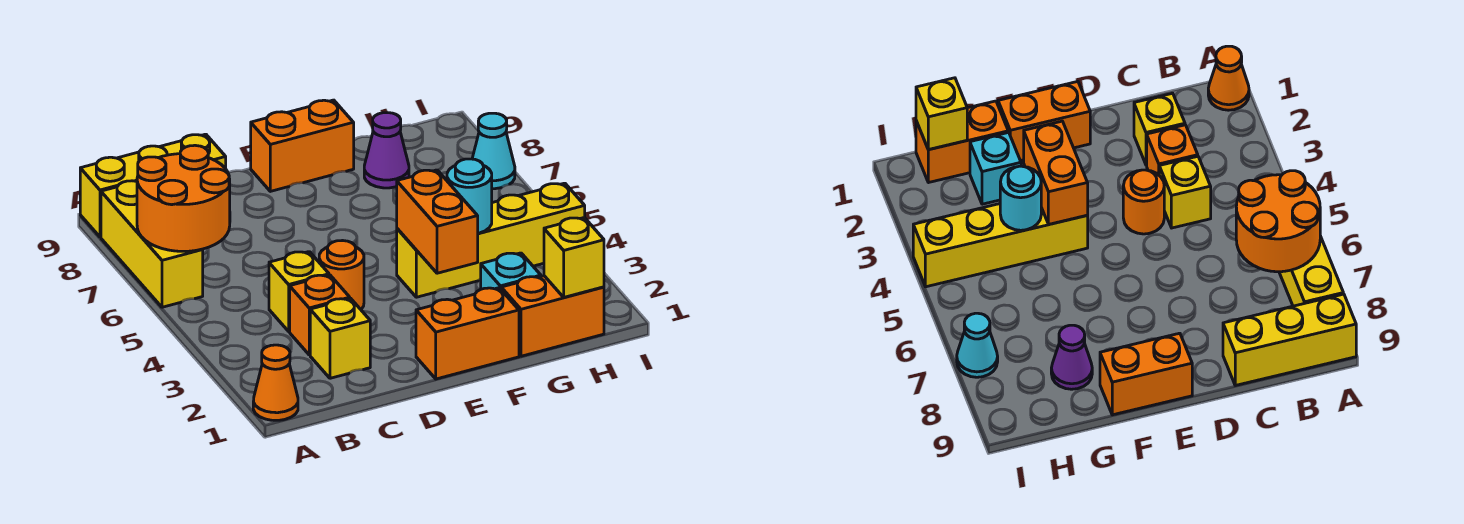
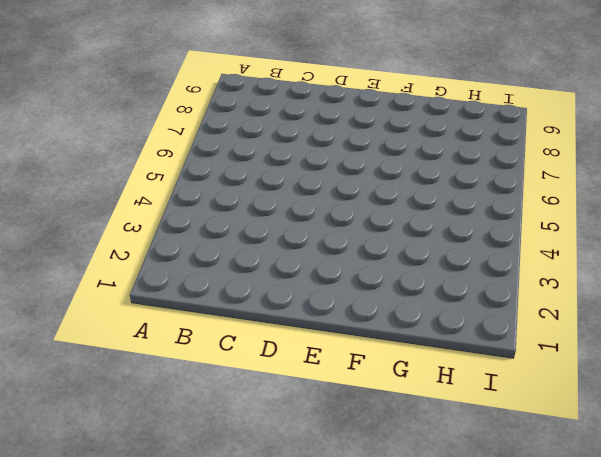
none -> orange cone A1 level 1
none -> yellow brick A6:A8 level 1
none -> yellow brick A9:C9 level 1

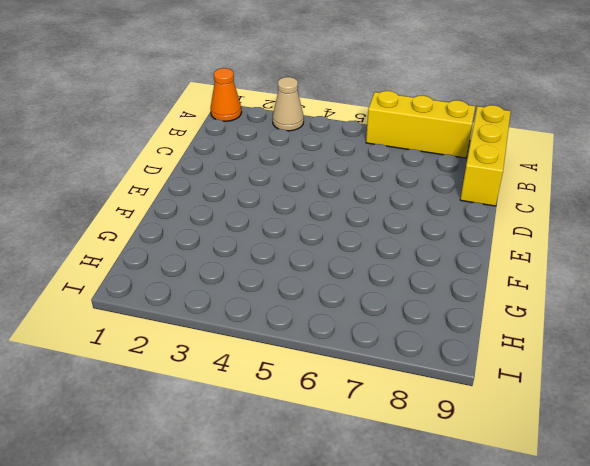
tan cone A3 level 1 -> none
none -> yellow brick C2 level 1
none -> orange brick C3 level 1
none -> yellow brick C4 level 1

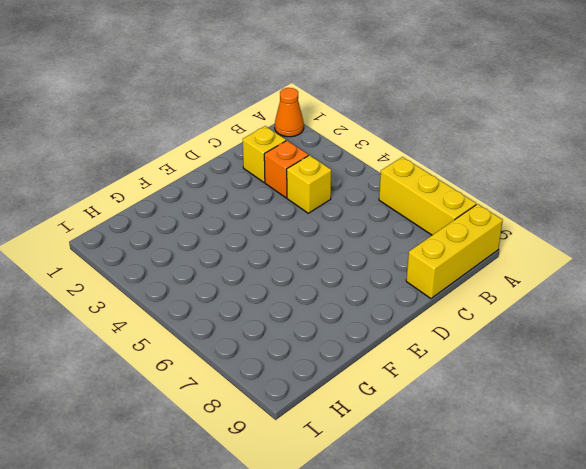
none -> orange round brick D4 level 1
none -> orange brick E1:F1 level 1
none -> orange brick E9:F9 level 1

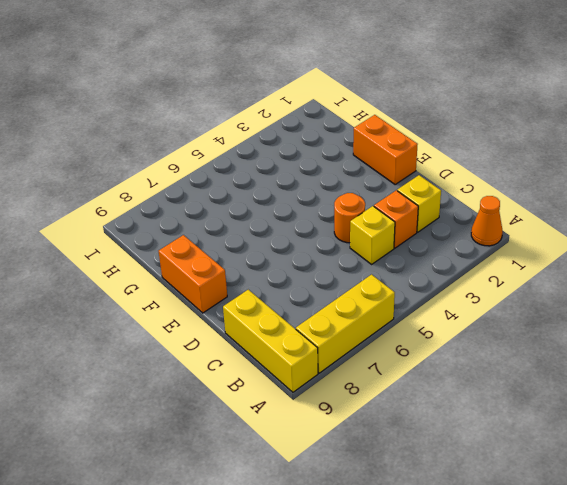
none -> yellow brick F4:I4 level 1
none -> orange brick G1:H1 level 1
none -> cyan brick G2 level 1

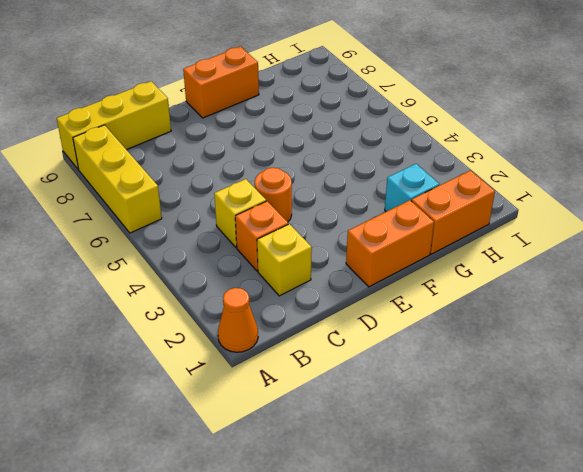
none -> yellow brick F4:I4 level 1
none -> purple cone G8 level 1
none -> cyan cone I7 level 1

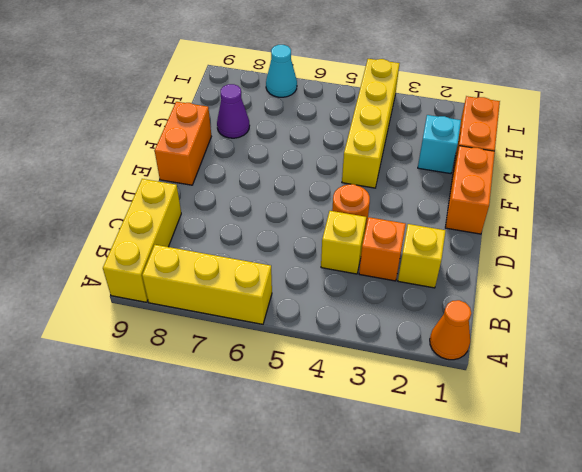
none -> orange round brick A6:B7 level 2
none -> orange brick F3:F4 level 2
none -> cyan round brick G4 level 2

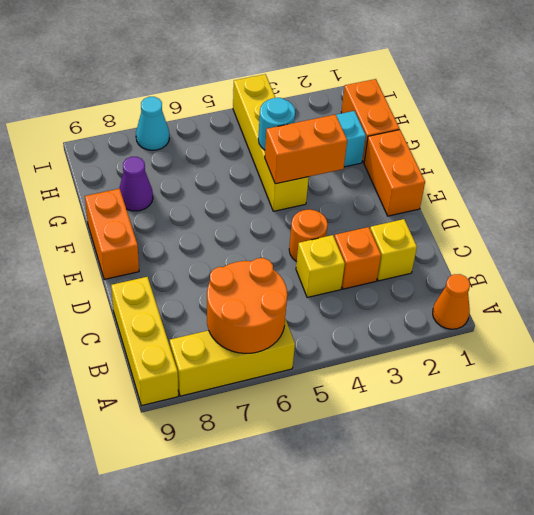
none -> yellow brick H1 level 2

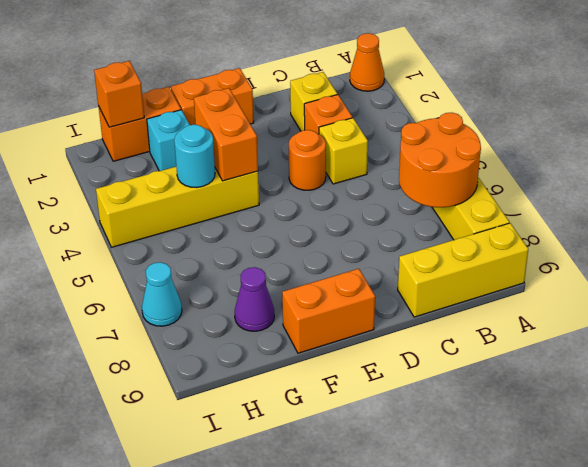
orange brick H1 level 2 -> yellow brick H1 level 2

